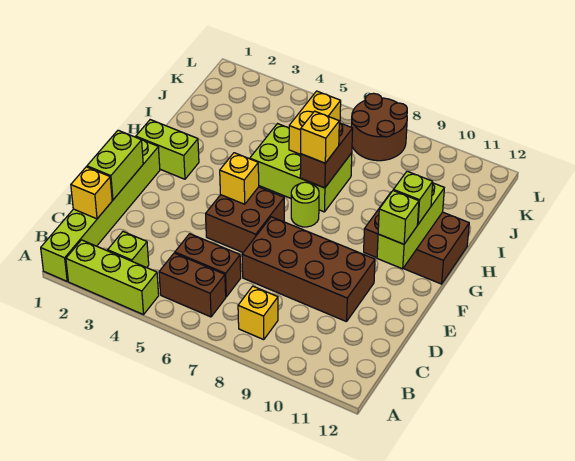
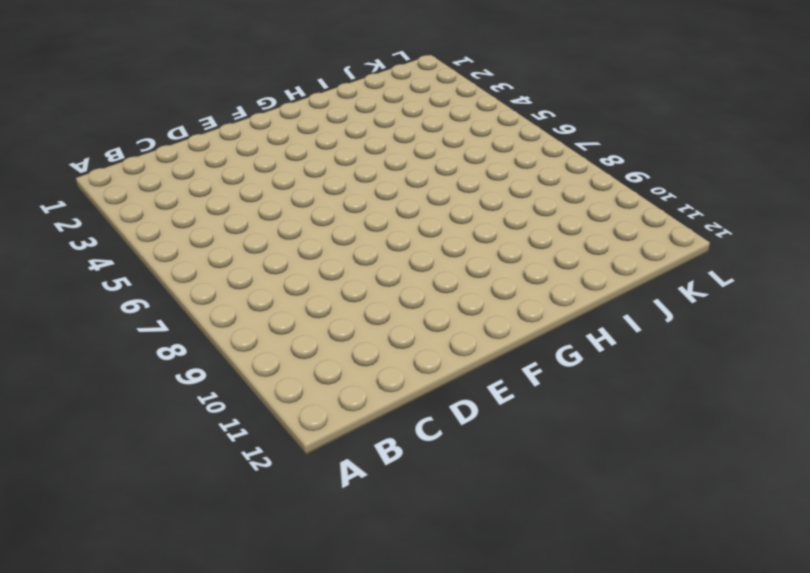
none -> lime brick A1:F1 level 1
none -> lime brick A2:A4 level 1
none -> lime brick B3 level 1

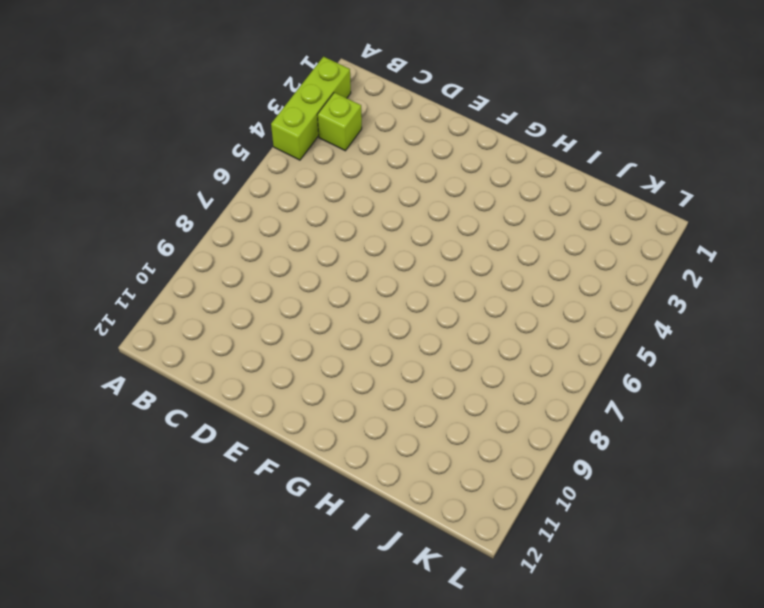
none -> lime brick A1:F1 level 1
none -> brown brick B5:B6 level 1
none -> yellow brick B8 level 1

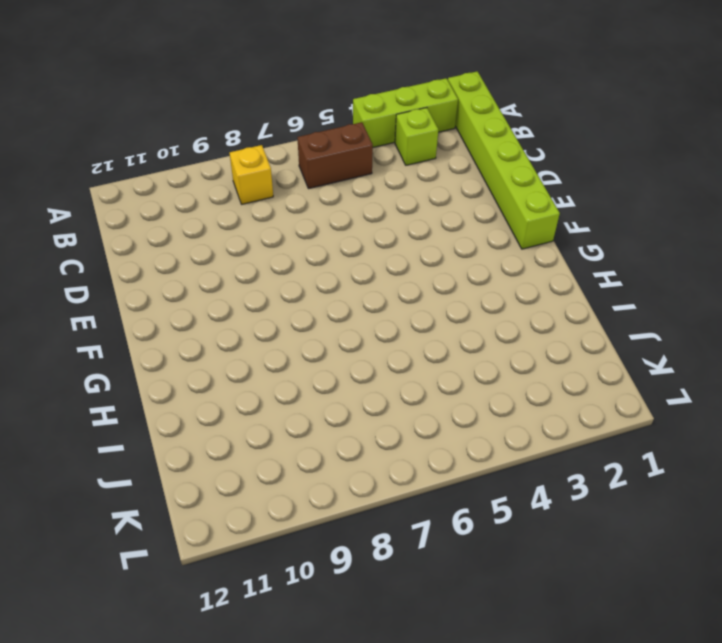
none -> brown brick C5:C6 level 1
none -> brown brick D7:E10 level 1
none -> brown brick E5:F6 level 1

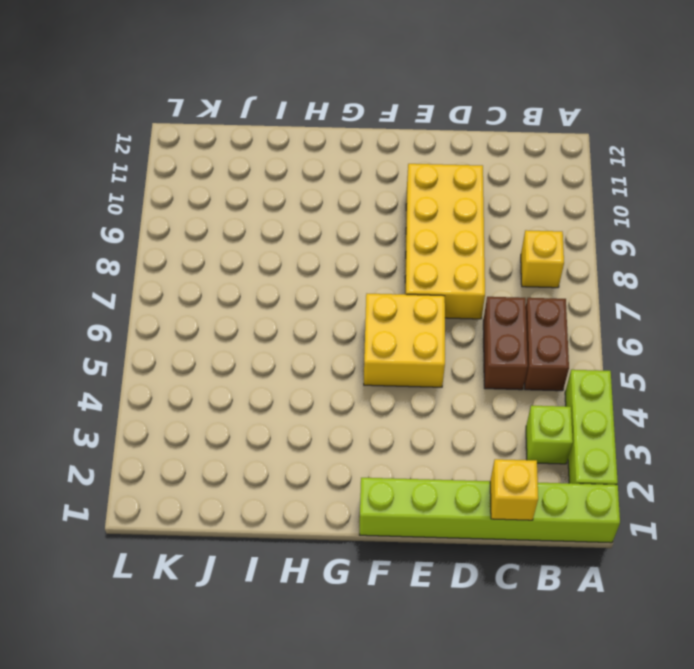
yellow brick D7:E10 level 1 -> brown brick D7:E10 level 1
yellow brick E5:F6 level 1 -> brown brick E5:F6 level 1
none -> lime brick G1:G2 level 1
none -> lime round brick G7 level 1
none -> brown brick G10:H12 level 1

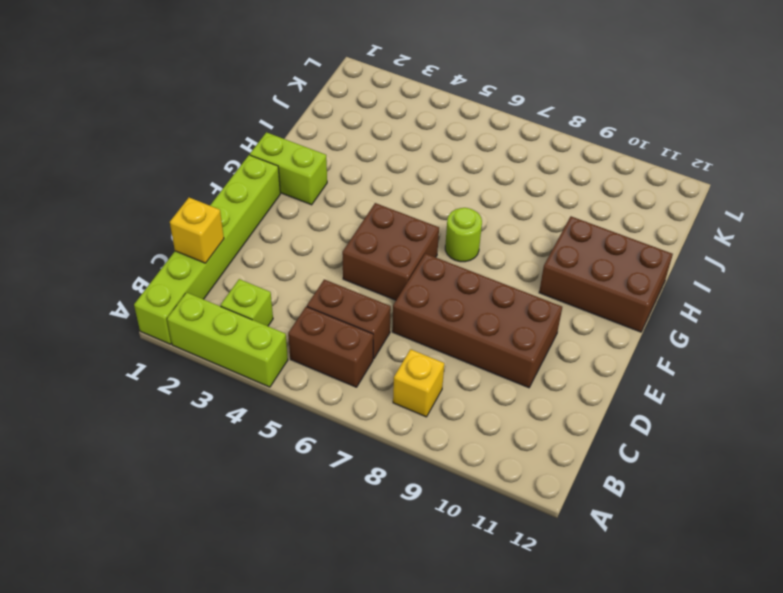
none -> lime brick H5:I7 level 1
none -> brown round brick K7:L8 level 1
none -> lime brick D1:E1 level 2

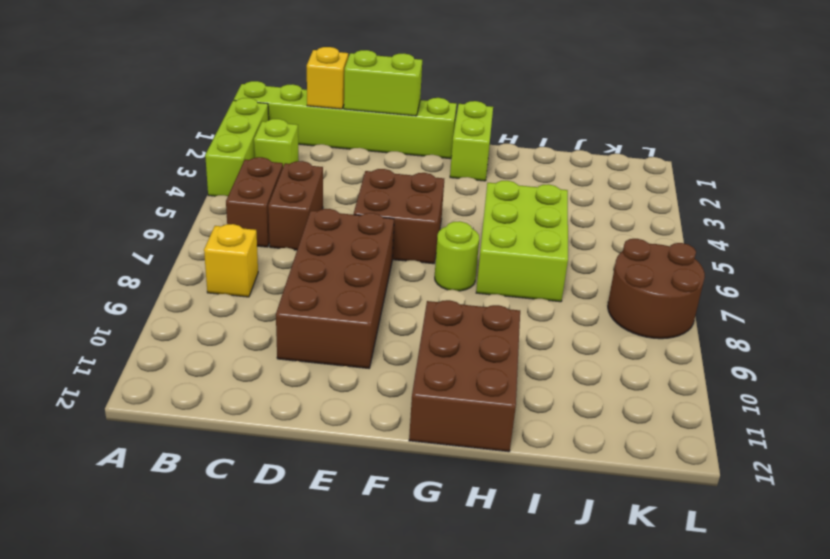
none -> yellow brick F5 level 2
none -> lime brick F11:H11 level 2
none -> brown brick H7:I7 level 2

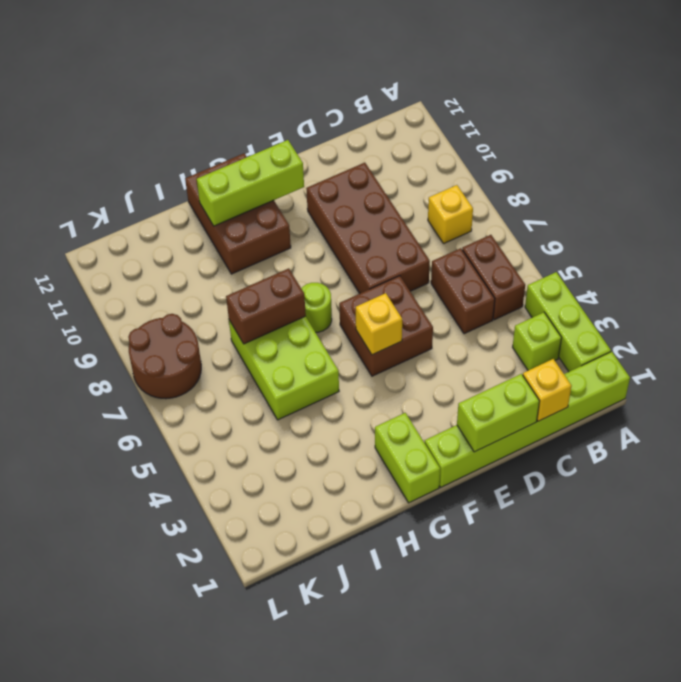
none -> yellow brick I6:J6 level 2
none -> lime brick F11 level 3
none -> lime brick G11 level 3

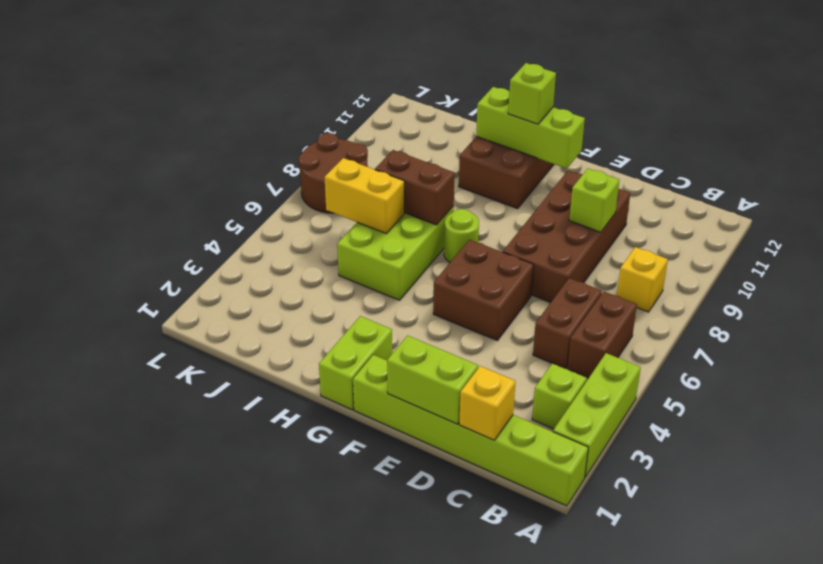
lime brick D9 level 2 -> lime brick F11 level 3
none -> yellow brick F5 level 2
none -> yellow brick H7 level 3

